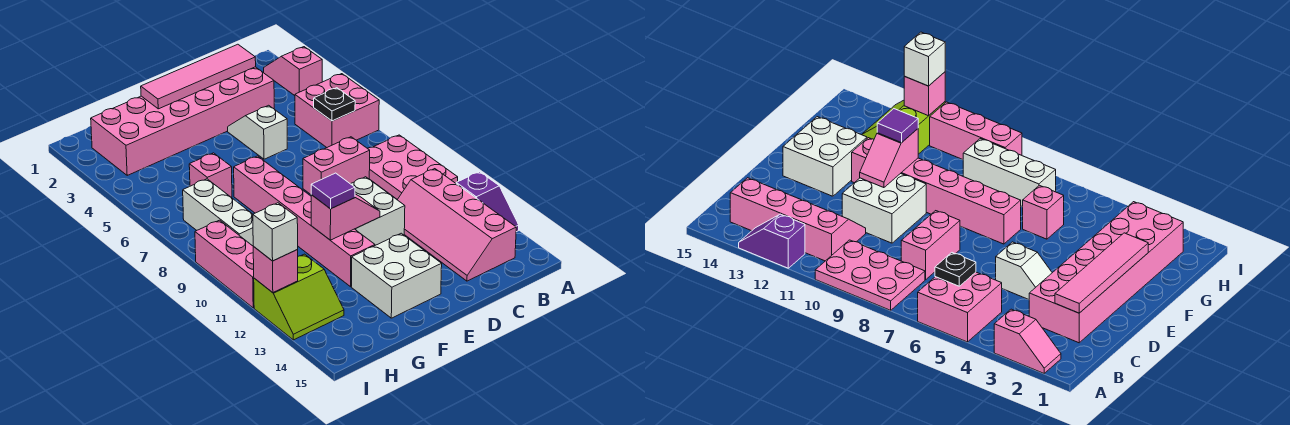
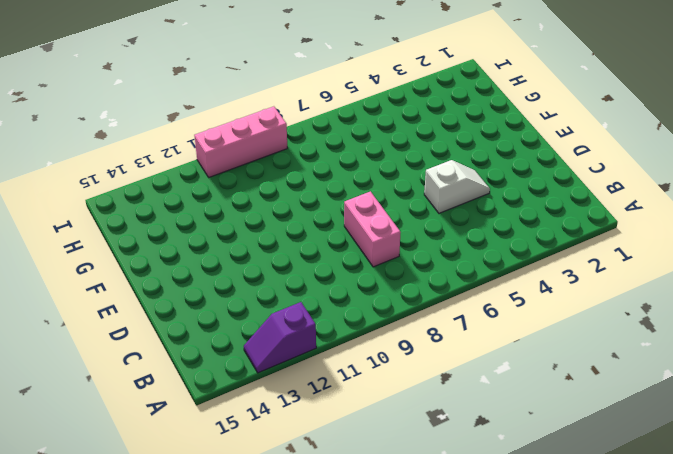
none -> pink slope A2:A3 level 1 top 3
none -> pink brick A5:B6 level 1
none -> pink plate A8:B10 level 1

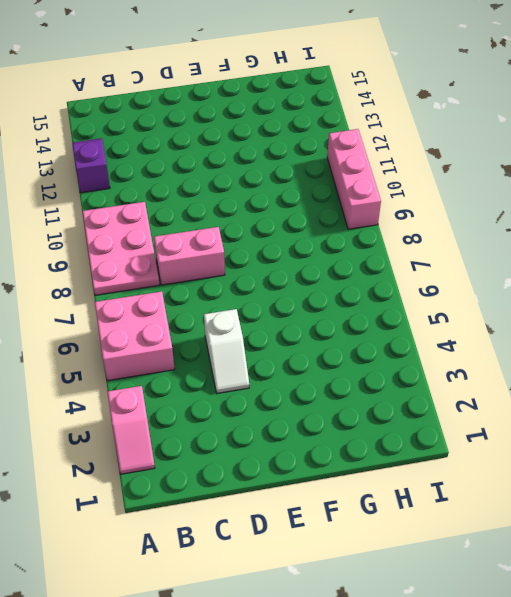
none -> pink slope B11:C14 level 1 top B
none -> pink brick C2:H3 level 1
none -> white brick D10:E11 level 1

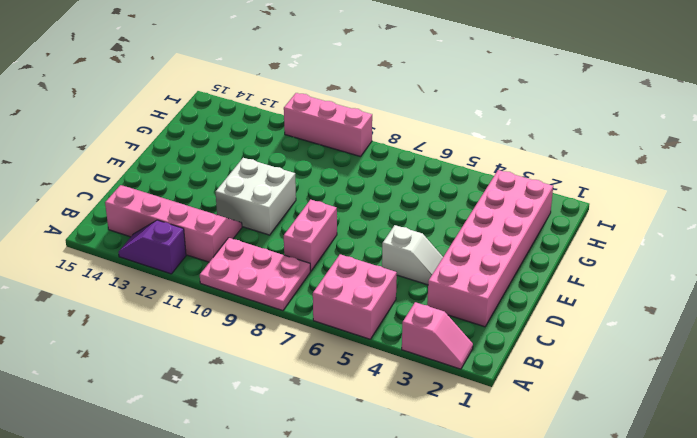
none -> white brick E13:F14 level 1
none -> pink brick F7:F12 level 1
none -> pink brick G6 level 1

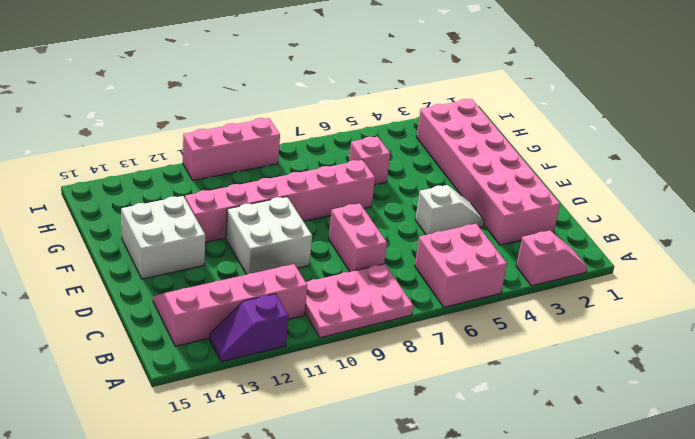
none -> white brick H7:H9 level 1
none -> lime slope H12:I13 level 1 top 12
none -> black plate B6 level 2

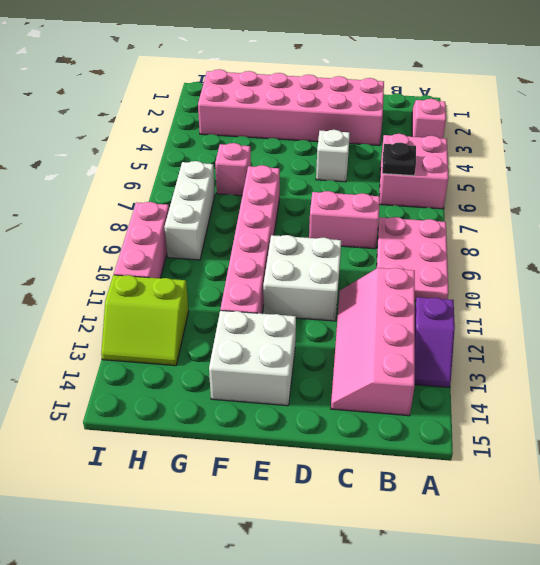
none -> pink tile C2:F2 level 2
none -> pink slope E11:F11 level 2 top F
none -> pink brick I12 level 2

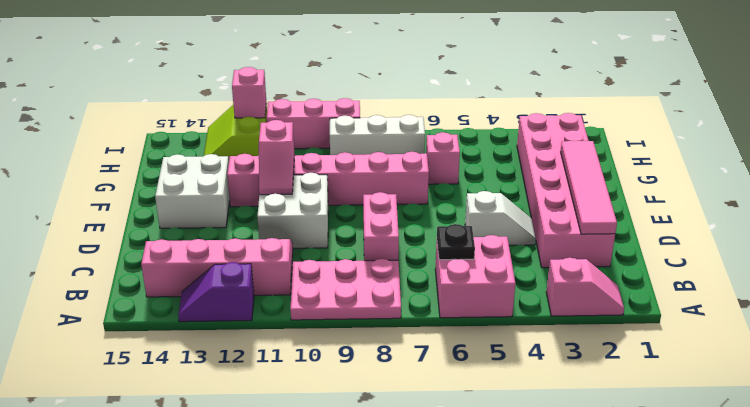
none -> purple tile F11 level 3
none -> white brick I12 level 3

